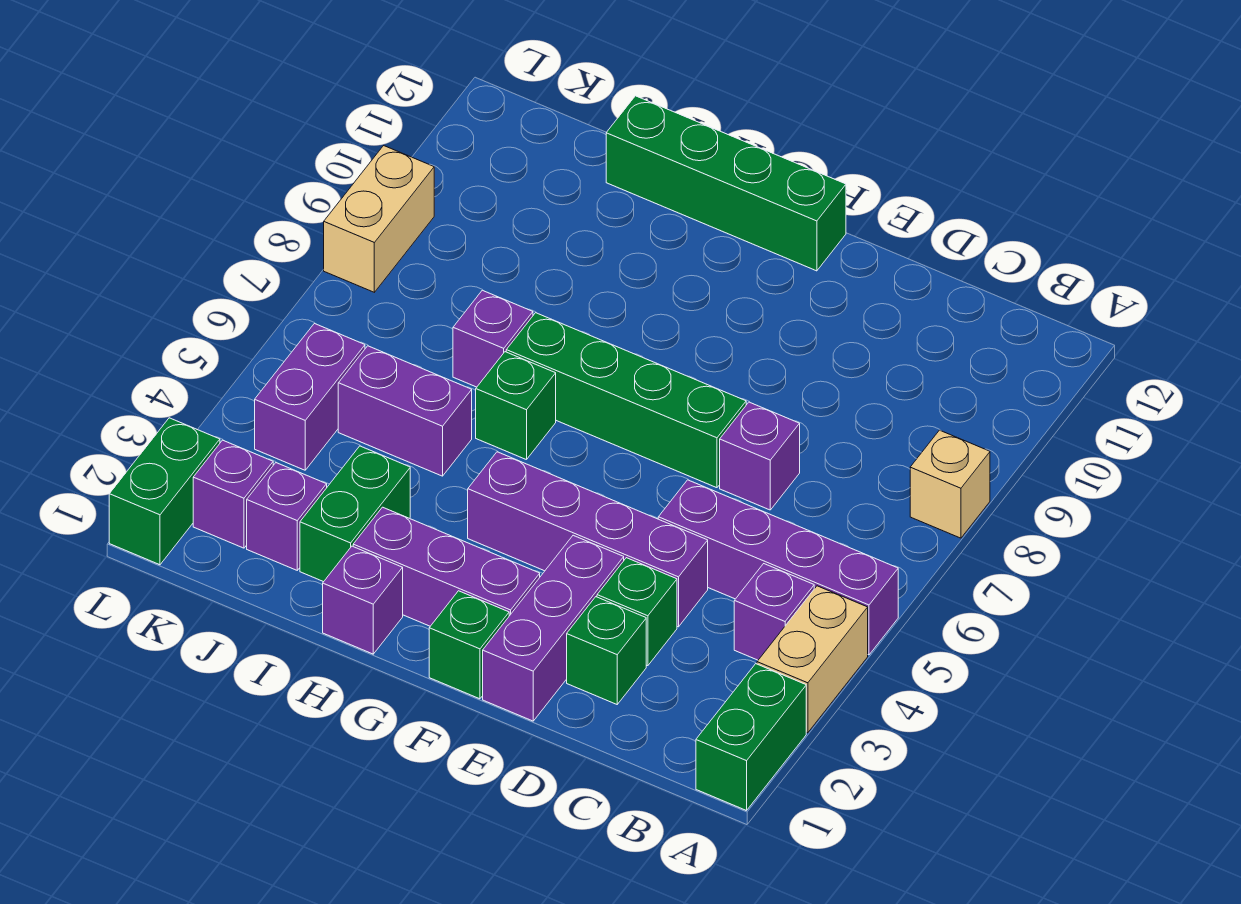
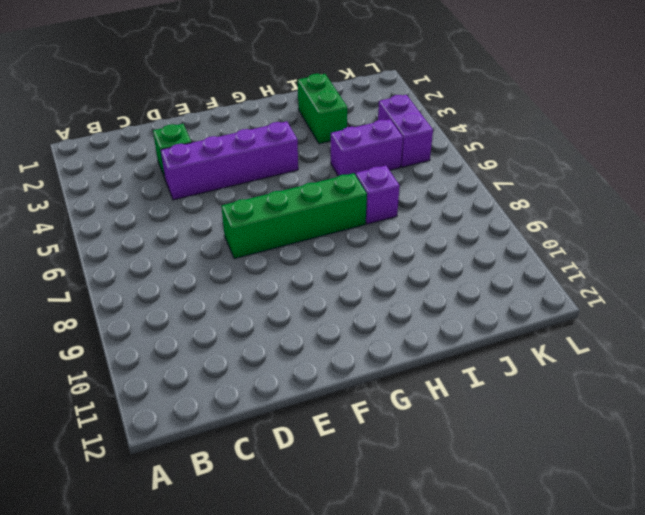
none -> green brick A1:A2 level 1
none -> tan brick A3:A4 level 1
none -> purple brick A5:D5 level 1

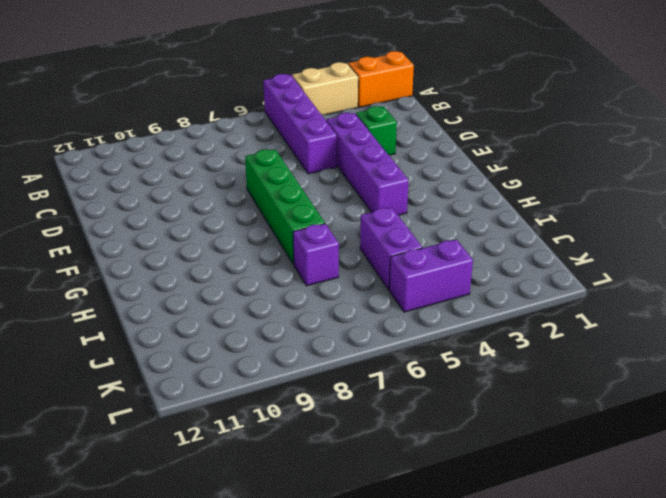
orange brick A1:A2 level 1 -> green brick A1:A2 level 1
none -> tan brick A8 level 1
none -> purple brick B4 level 1
none -> green brick D2 level 1

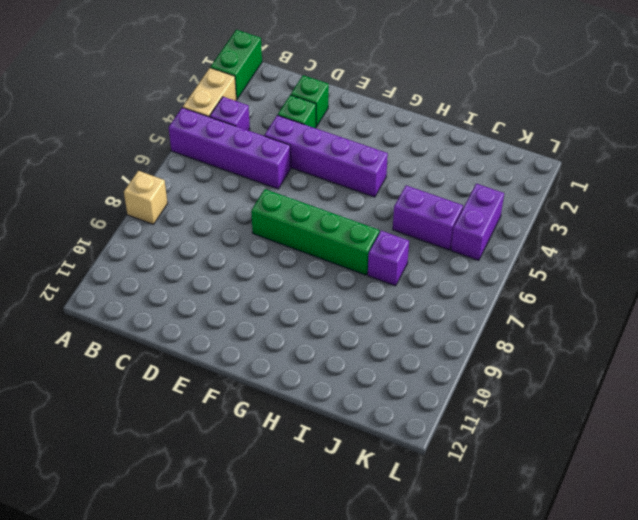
none -> purple brick D7 level 1
none -> purple brick E1:E3 level 1
none -> green brick F1 level 1

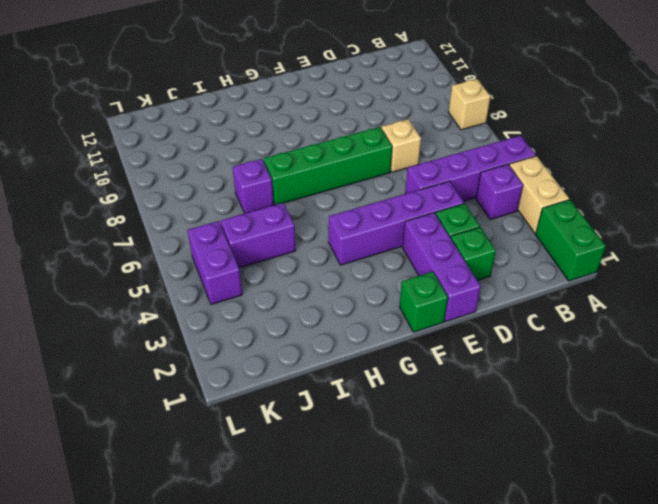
tan brick D7 level 1 -> purple brick D7 level 1
none -> purple brick F2:H2 level 1
none -> green brick F12:I12 level 1
none -> purple brick H1 level 1

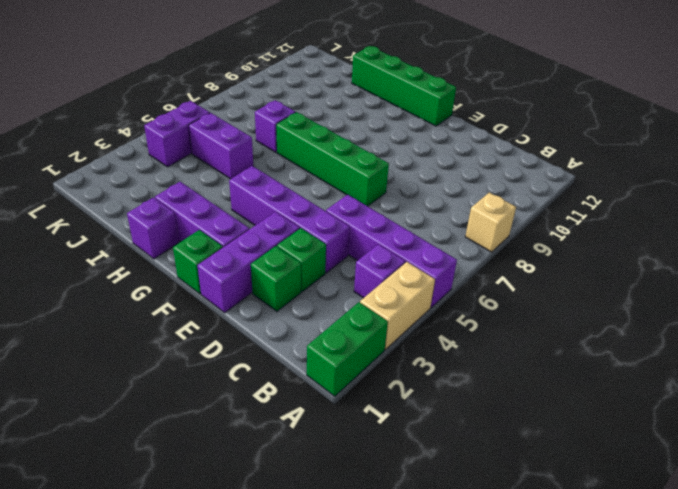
none -> purple brick D7 level 1
none -> green brick H6 level 1
none -> green brick I2:I3 level 1

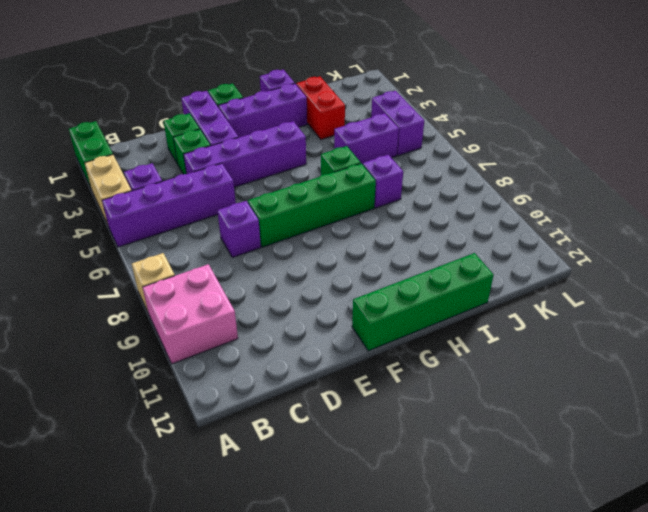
pink brick A9:B10 level 1 -> none
red brick I2:I3 level 1 -> green brick I2:I3 level 1
none -> purple brick J2 level 1
none -> purple brick K2 level 1
none -> green brick L1:L2 level 1

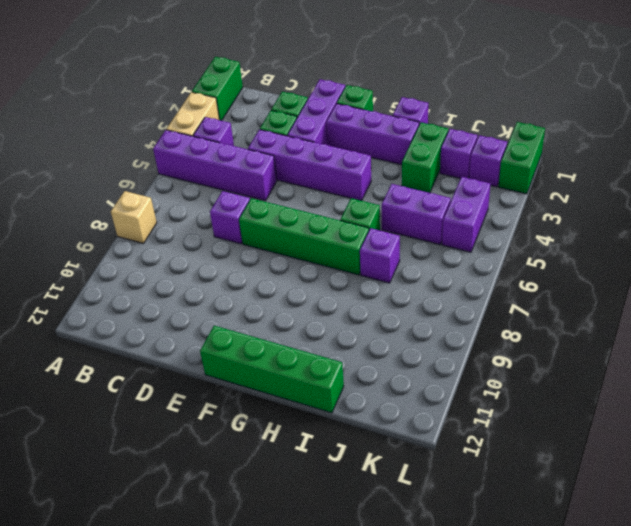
none -> tan brick L8:L9 level 1

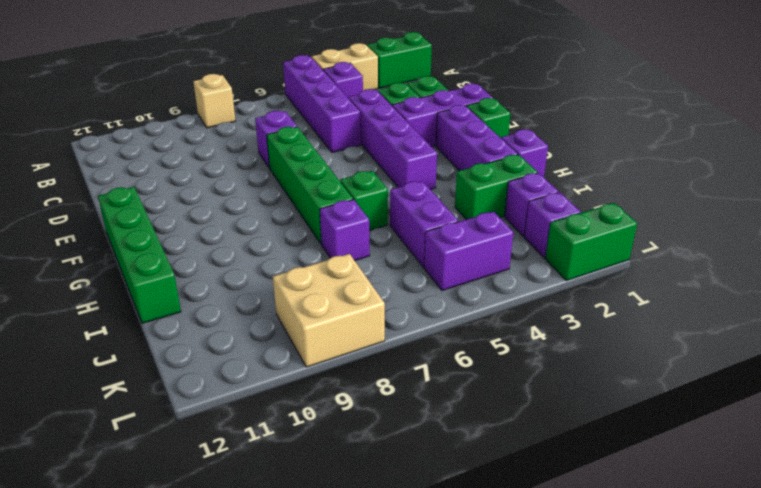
tan brick K8:L9 level 1 -> tan brick L8:L9 level 1

